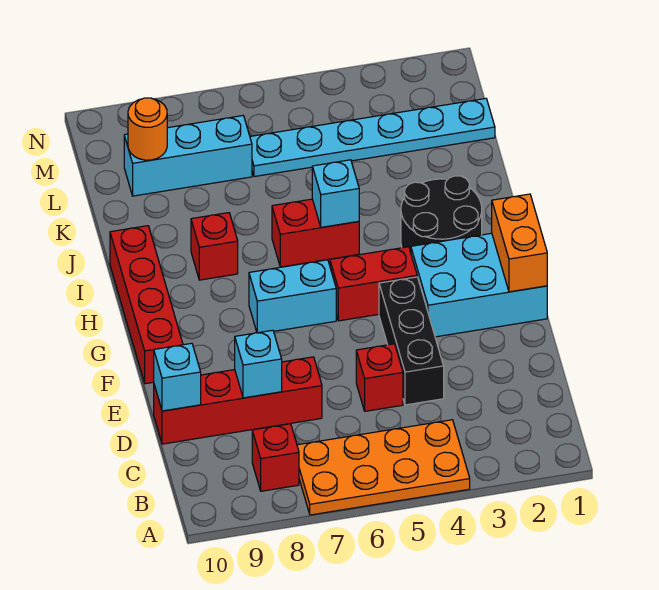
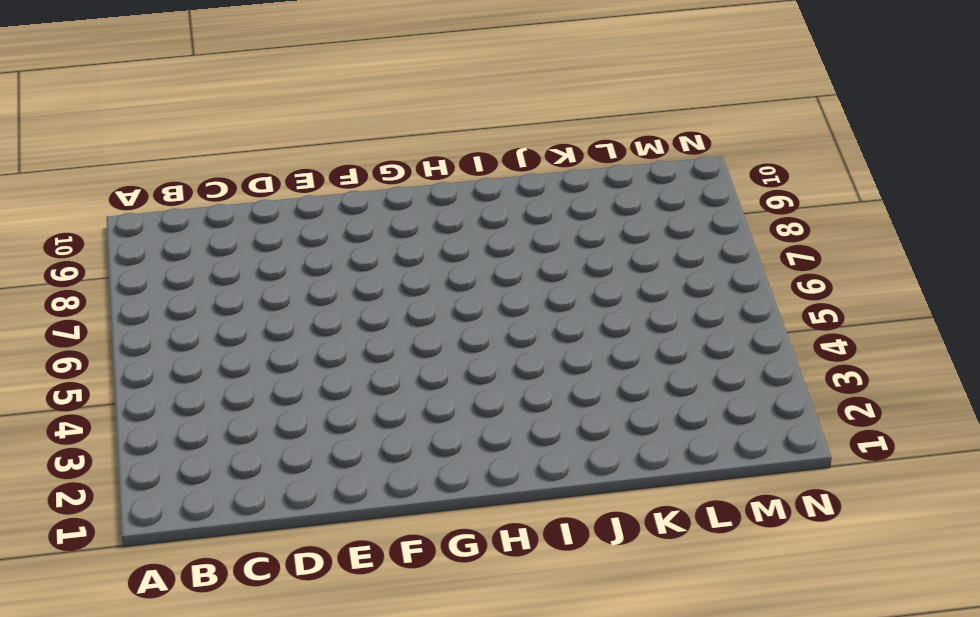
none -> orange plate A4:B7 level 1
none -> red brick B8 level 1
none -> black brick D4:F4 level 1

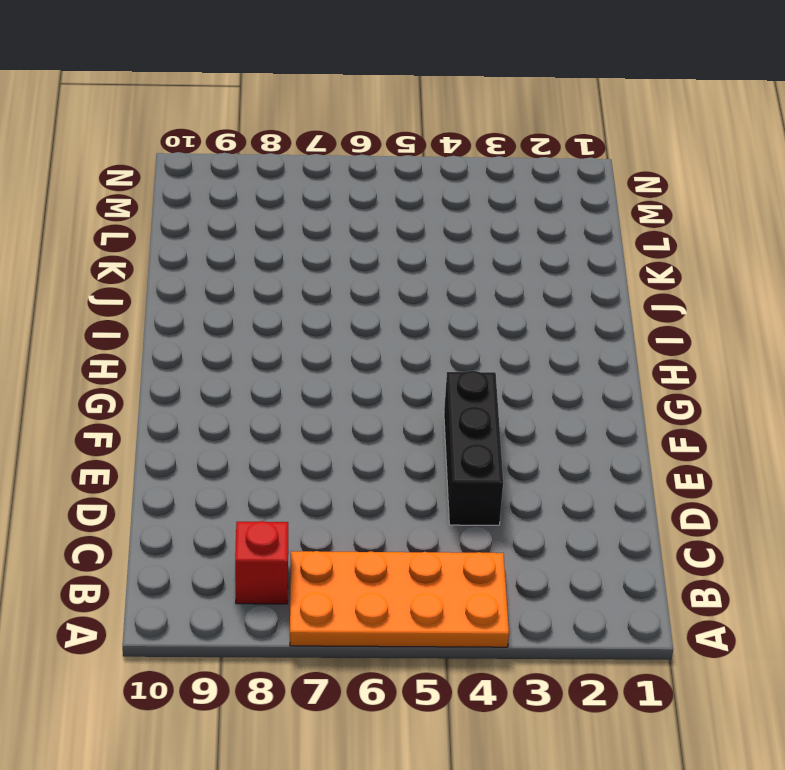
none -> red brick D5 level 1
none -> red brick D7:D10 level 1
none -> cyan brick F1:G3 level 1

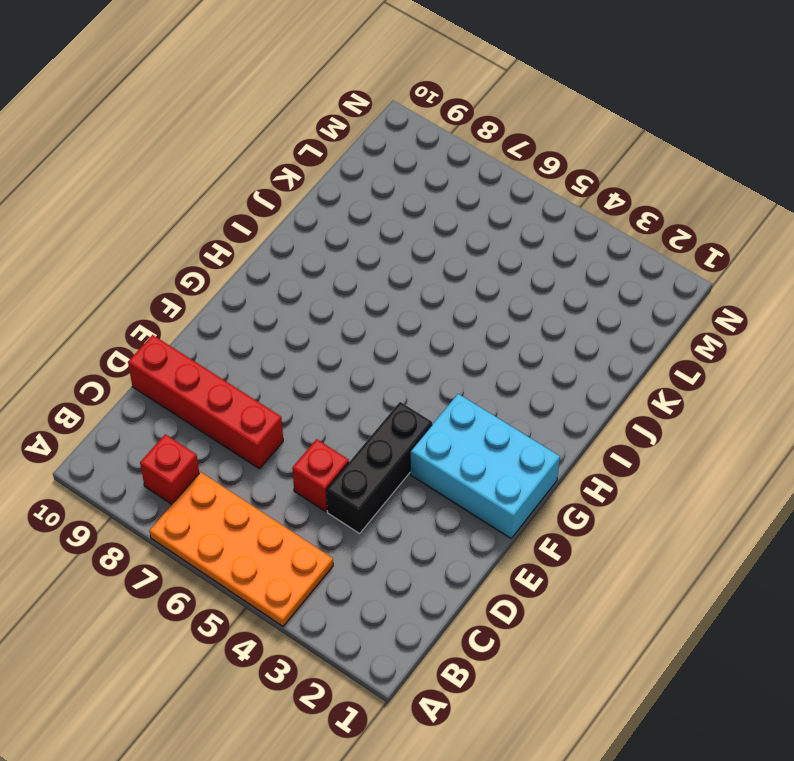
none -> red brick F10:I10 level 1
none -> red brick G4:G5 level 1
none -> cyan brick G6:G7 level 1

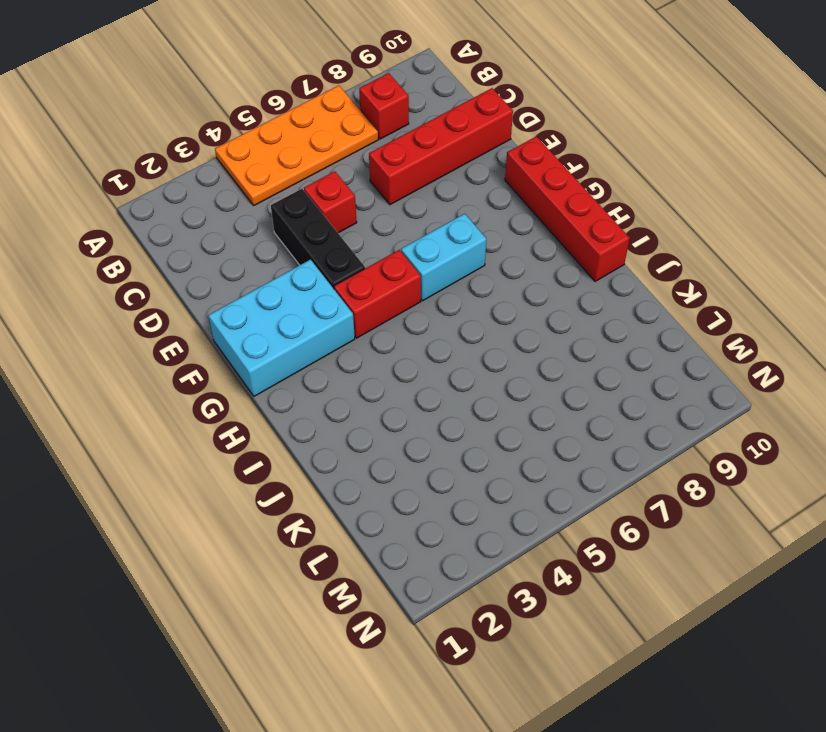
none -> black round brick H2:I3 level 1
none -> red brick I5:I6 level 1
none -> red brick I8 level 1

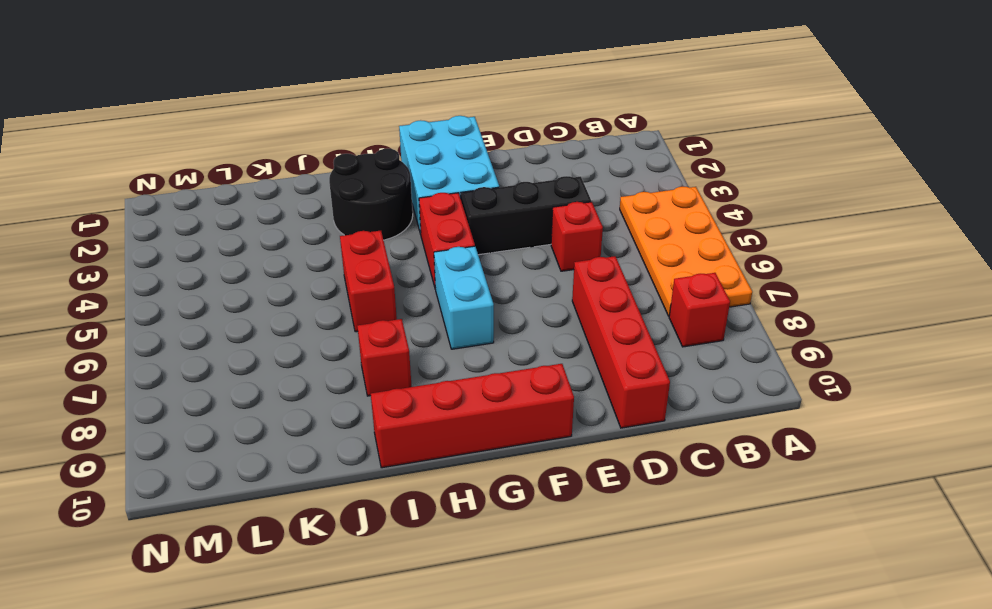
none -> cyan plate L1:L6 level 1
none -> cyan brick L7:L9 level 1
none -> cyan brick D8 level 2

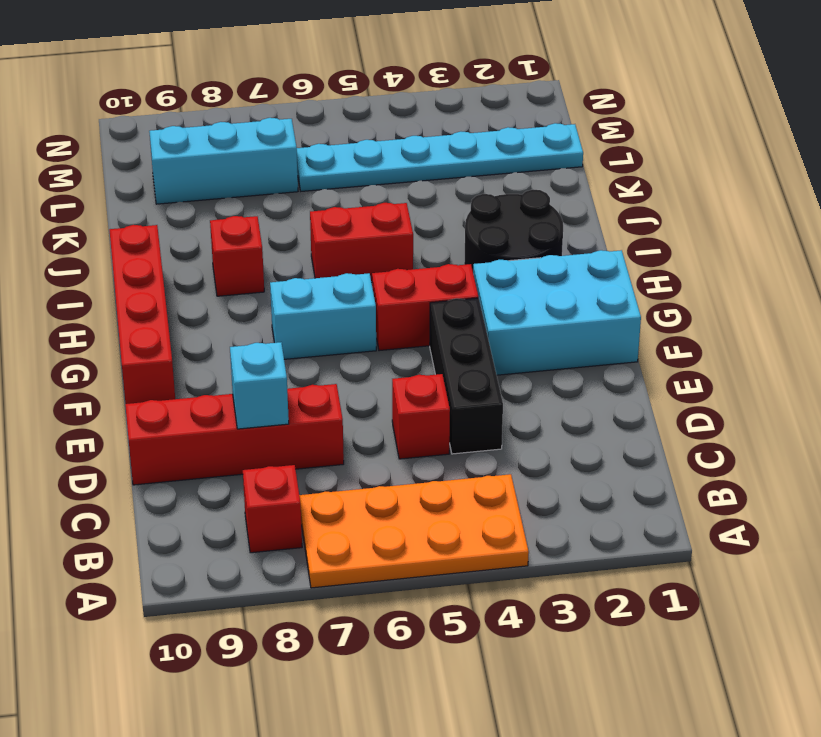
none -> cyan brick D10 level 2
none -> orange brick F1:G1 level 2
none -> cyan brick I5 level 2

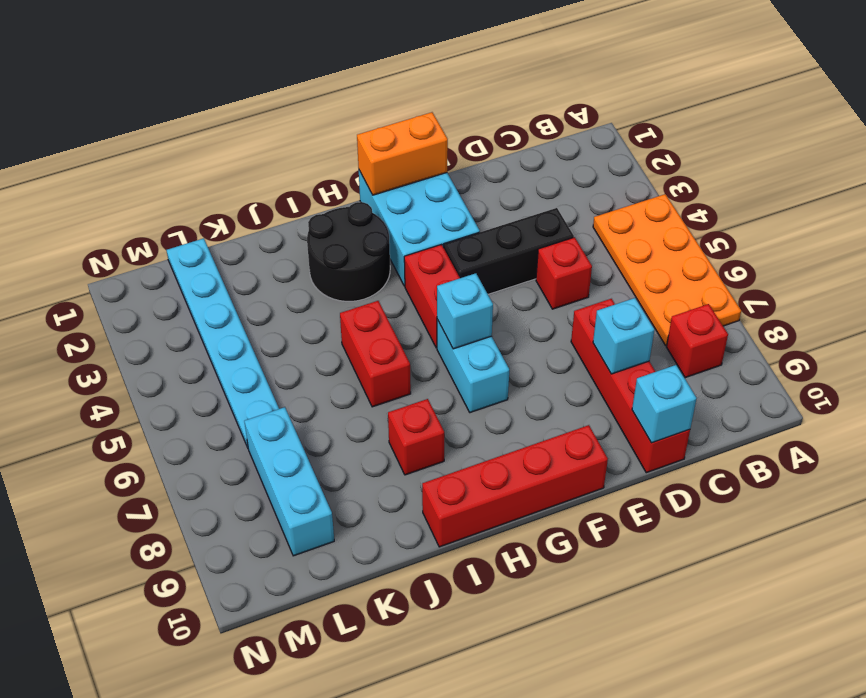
cyan brick G6 level 2 -> cyan brick I5 level 2
none -> orange round brick L9 level 2

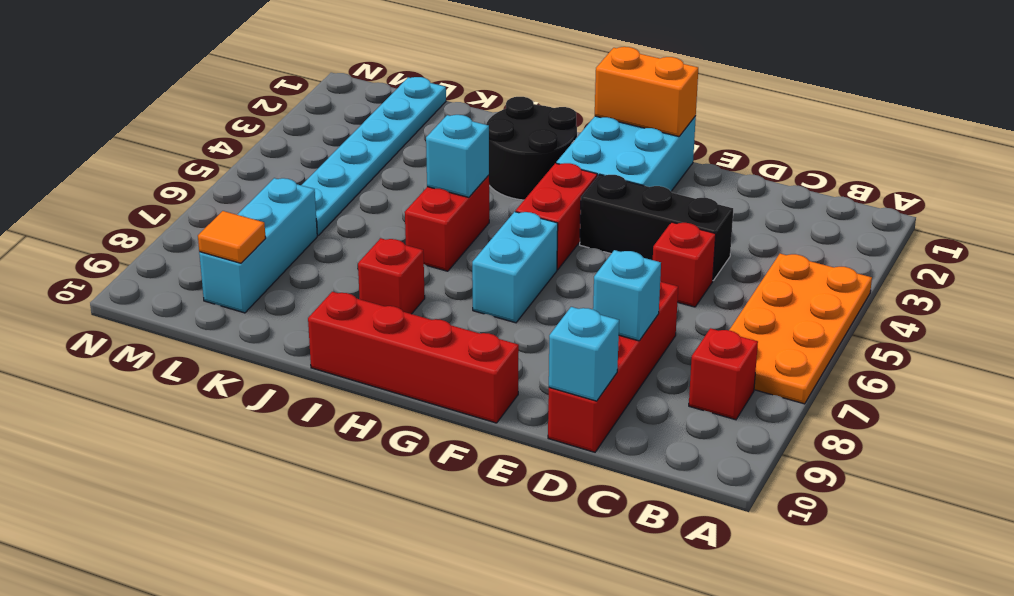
orange tile L9 level 2 -> orange round brick L9 level 2

